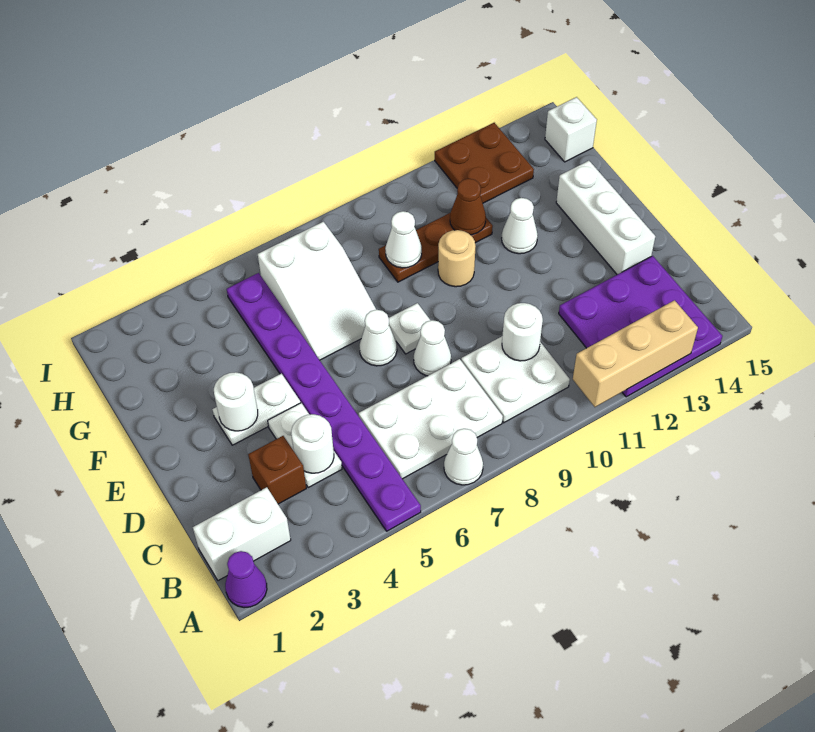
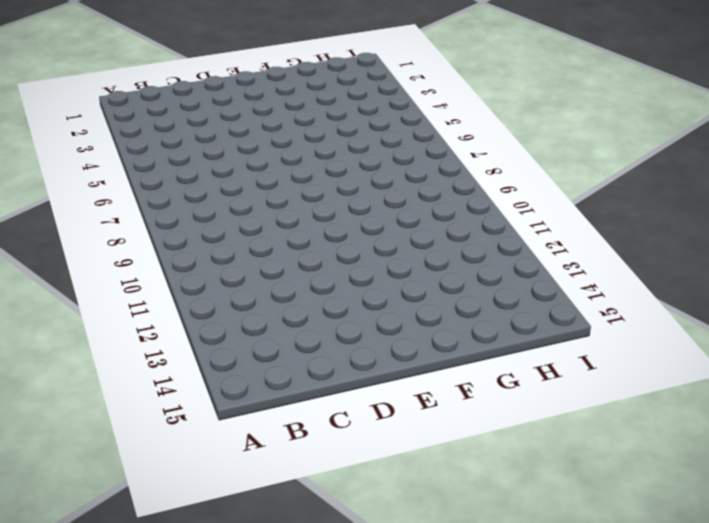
none -> purple cone A1 level 1
none -> purple plate A5:H5 level 1
none -> white cone A7 level 1

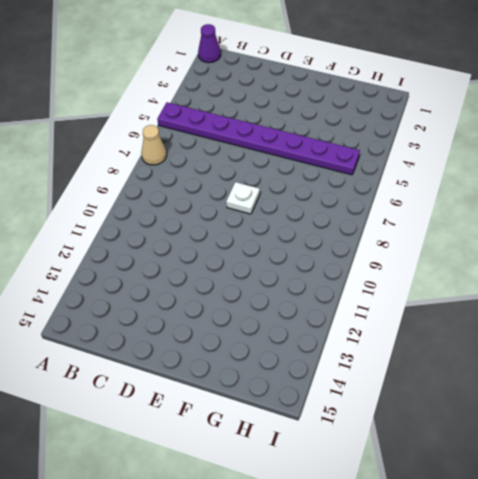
tan cone A7 level 1 -> white cone A7 level 1
none -> purple plate A12:C14 level 1
none -> white brick B1:B2 level 1
none -> white plate B6:C8 level 1

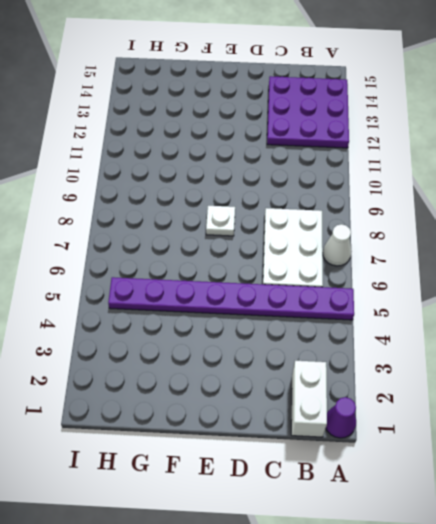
none -> white plate B9:C10 level 1
none -> brown brick C3 level 1
none -> white plate C4:D4 level 1

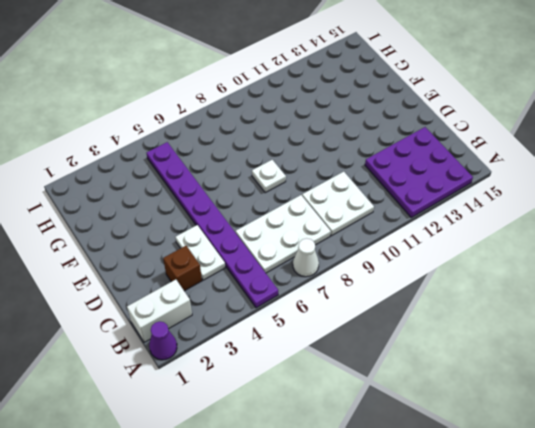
none -> white cone D8 level 1
none -> white brick D14:F14 level 1
none -> white plate E3:E4 level 1

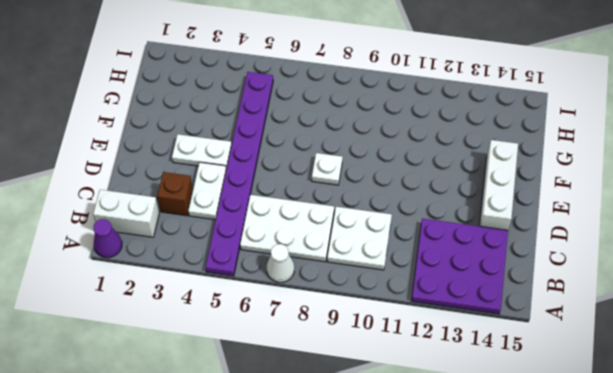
none -> white cone D8 level 1
none -> white cone E7 level 1
none -> white slope F6:H7 level 1 top H

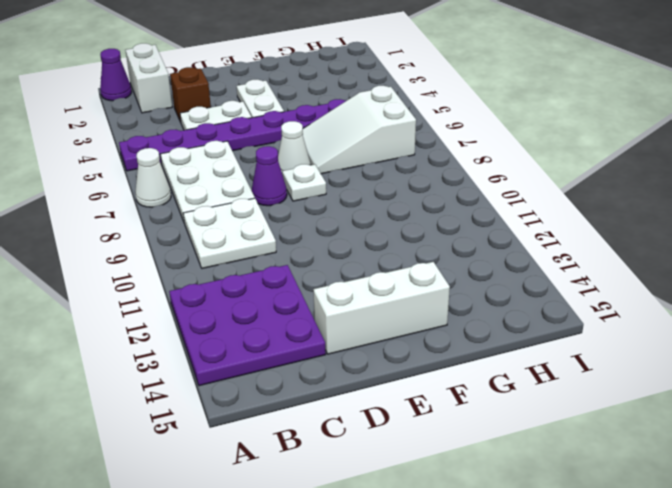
purple cone D8 level 1 -> white cone D8 level 1
none -> tan round brick F10 level 1
none -> white cone F12 level 1
none -> brown plate G9:G11 level 1

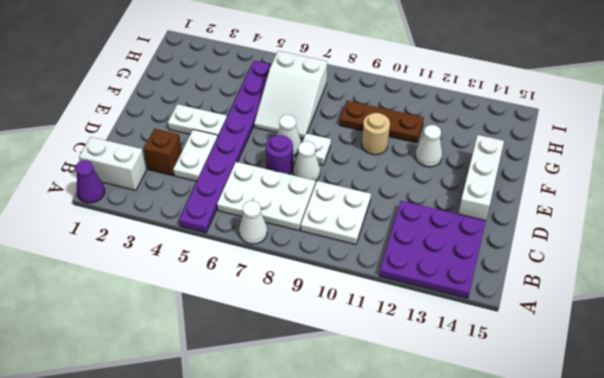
purple round brick D7 level 1 -> none
none -> brown plate H12:I13 level 1
none -> white brick H15 level 1
none -> tan brick A11:A13 level 2

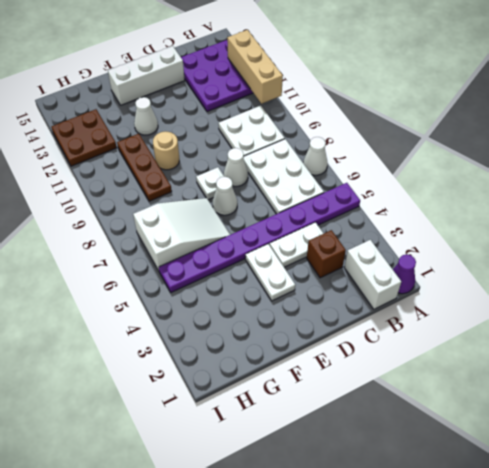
none -> white brick H15 level 1
none -> white round brick C4 level 2
none -> white round brick C10 level 2

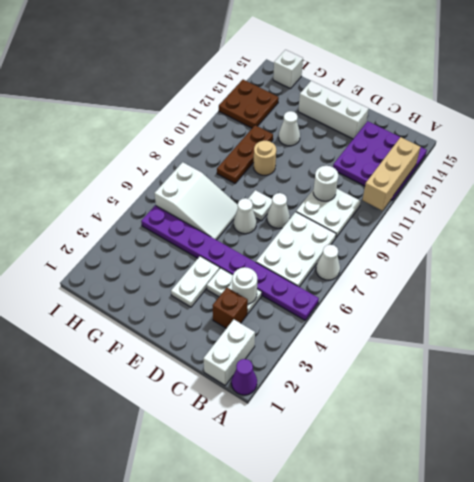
none -> white round brick E3 level 2
none -> white cone G9 level 2
none -> brown cone G11 level 2

